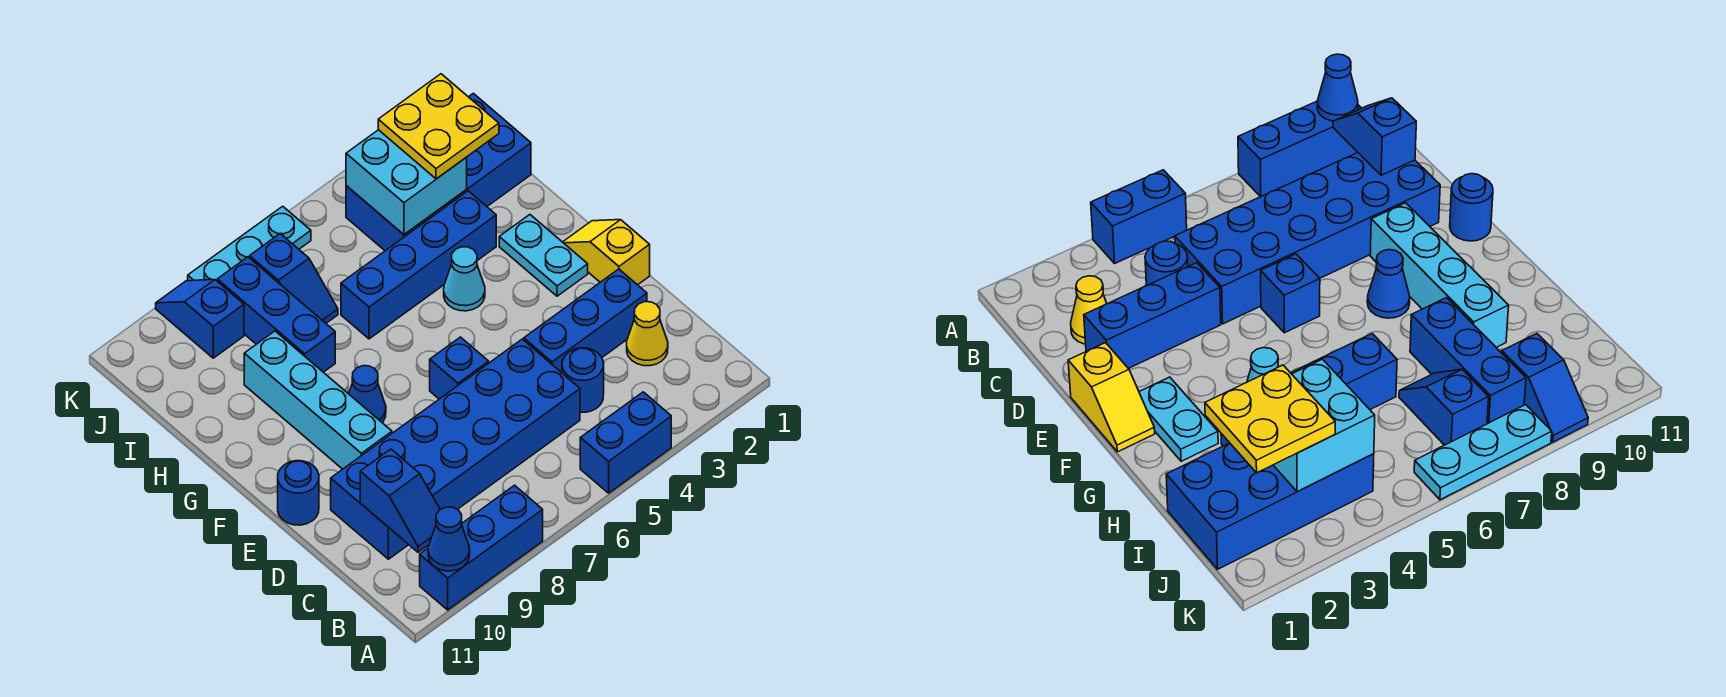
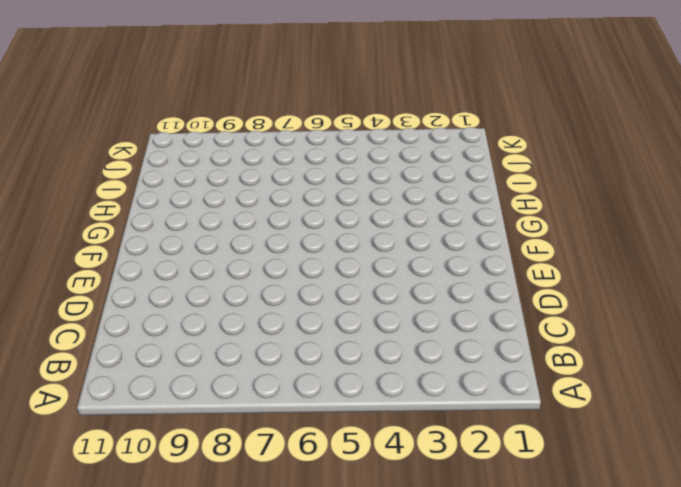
none -> blue brick A4:A5 level 1
none -> blue brick A8:A10 level 1
none -> yellow cone C2 level 1

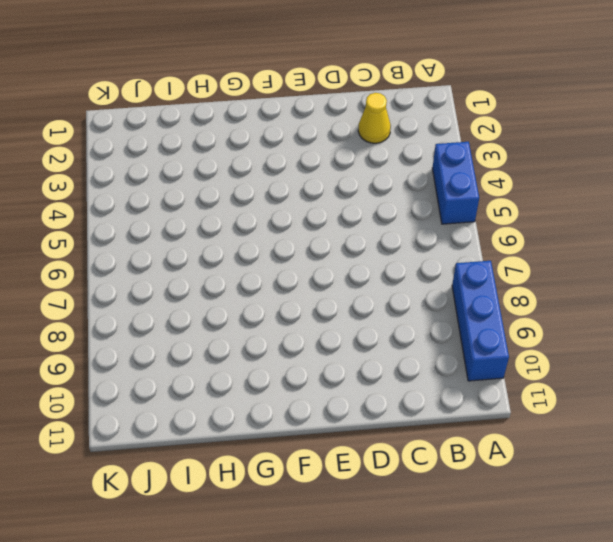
none -> blue round brick C4 level 1
none -> blue brick C5:D10 level 1
none -> blue brick D2:D4 level 1

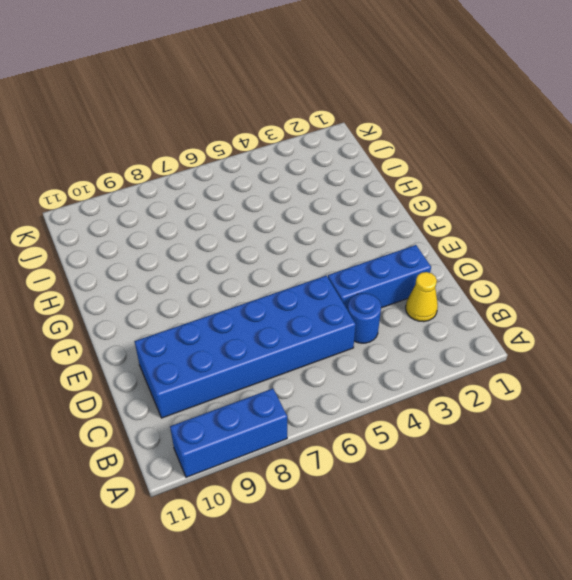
none -> blue brick A4:A5 level 1
none -> yellow slope E1:F1 level 1 top E
none -> blue brick E6 level 1

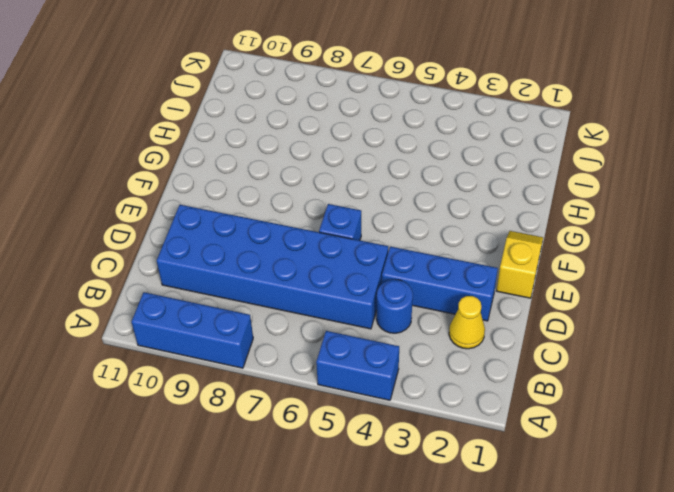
none -> cyan brick E9:H9 level 1
none -> blue round brick E11 level 1
none -> cyan plate F2:G2 level 1

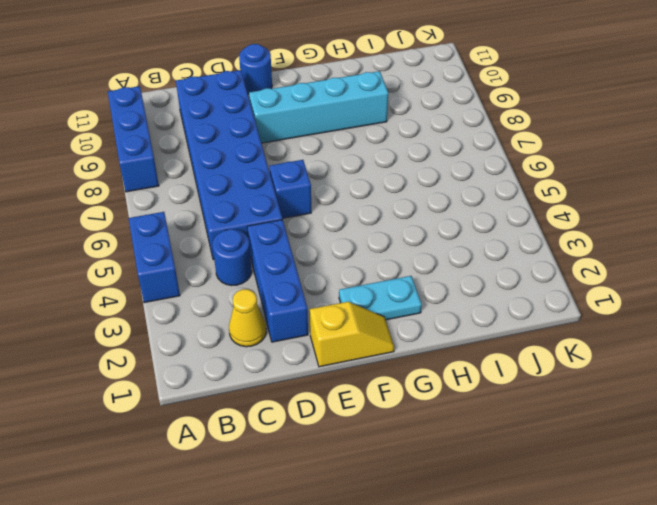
none -> blue cone F8 level 1
none -> cyan cone G4 level 1
none -> blue brick H3:H6 level 1

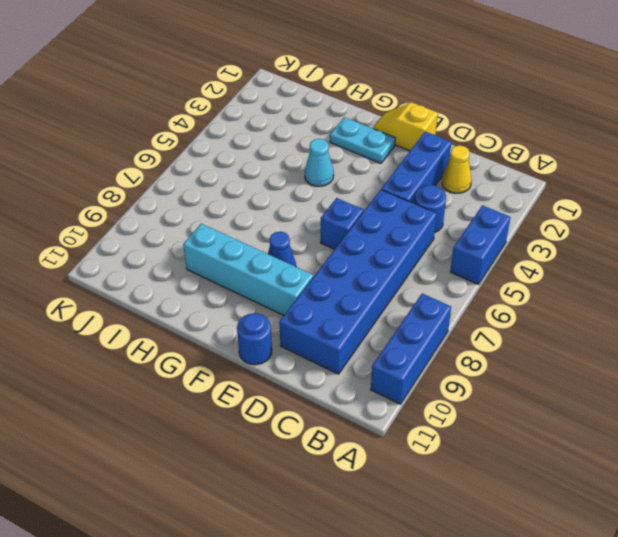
none -> blue brick H3:H6 level 1
none -> blue brick H8:J8 level 1
none -> blue brick I1:J4 level 1

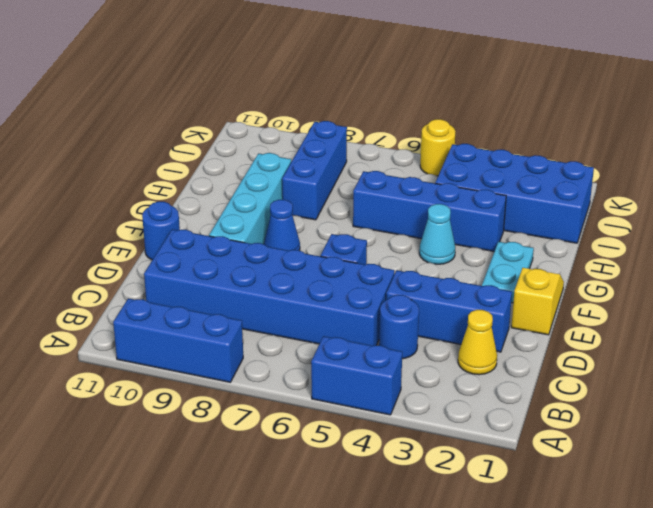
yellow round brick K5 level 1 -> none
none -> blue slope I7:J7 level 1 top J
none -> blue slope J9:K9 level 1 top J
none -> cyan plate K6:K8 level 1

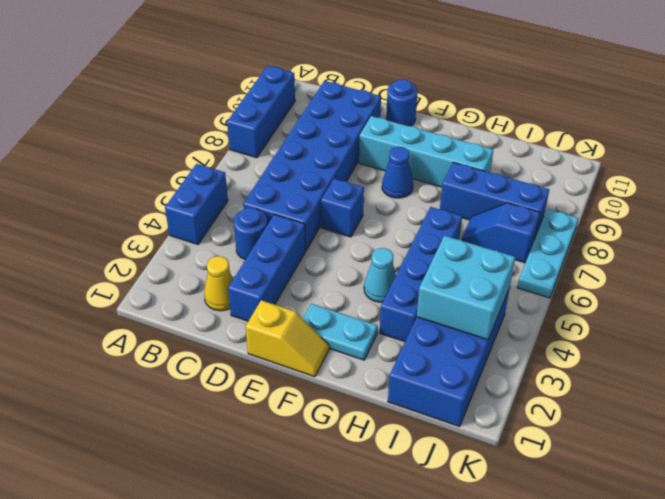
none -> blue slope J9:K9 level 1 top J
none -> blue cone A10 level 2
none -> blue slope B10:C10 level 2 top C

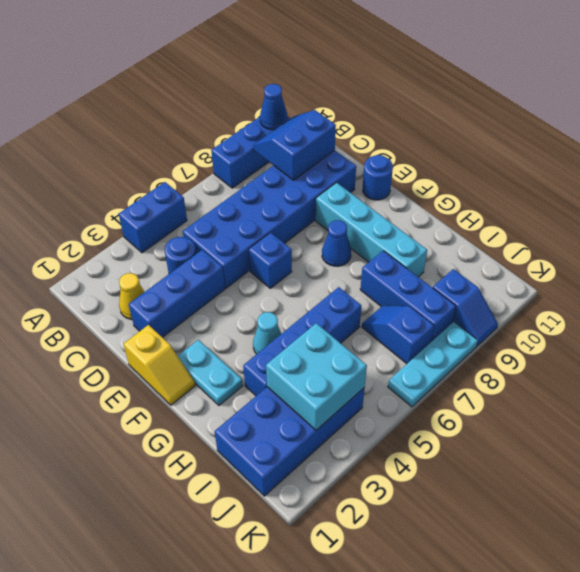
blue slope B9:C10 level 2 top C -> blue slope B10:C10 level 2 top C
none -> yellow plate I2:J3 level 3

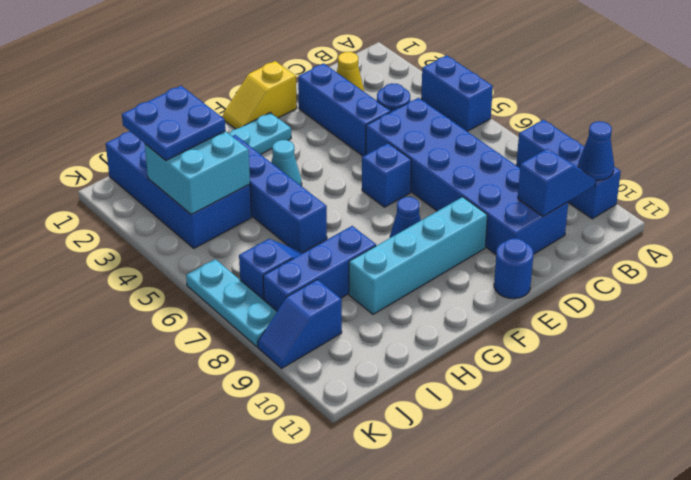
blue plate I2:J3 level 3 -> yellow plate I2:J3 level 3

